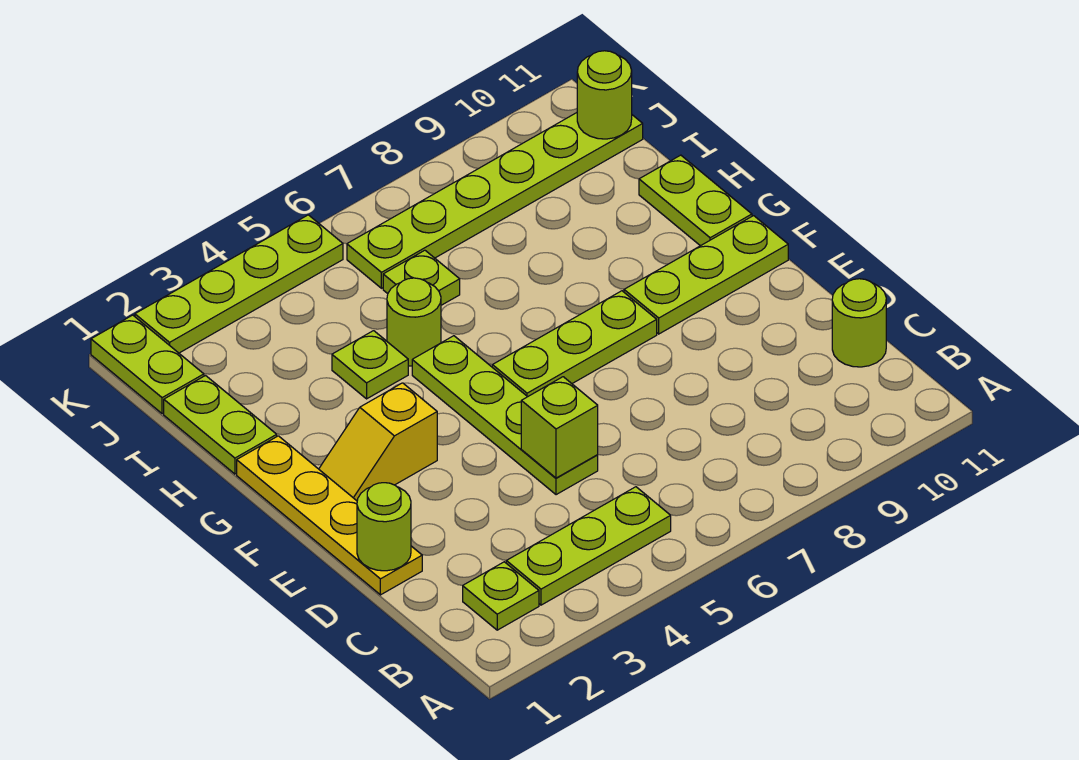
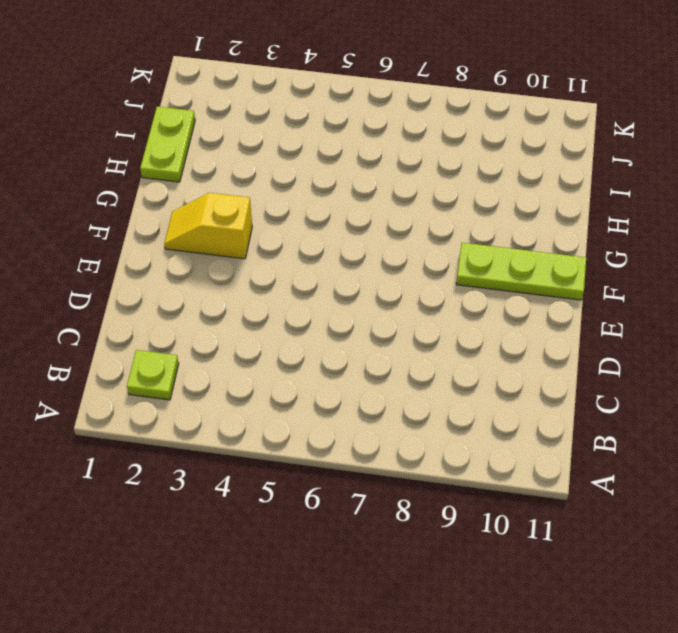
none -> lime plate B3:B5 level 1
none -> lime round brick C11 level 1
none -> yellow plate D1:G1 level 1

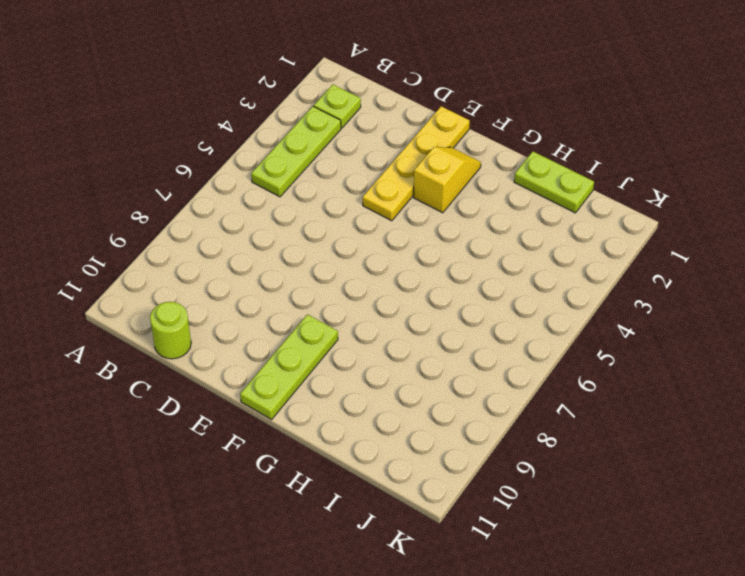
yellow plate E1:E4 level 1 -> yellow plate D1:G1 level 1
none -> lime plate D5:G5 level 1
none -> lime plate F6:F8 level 1
none -> lime plate G11:H11 level 1

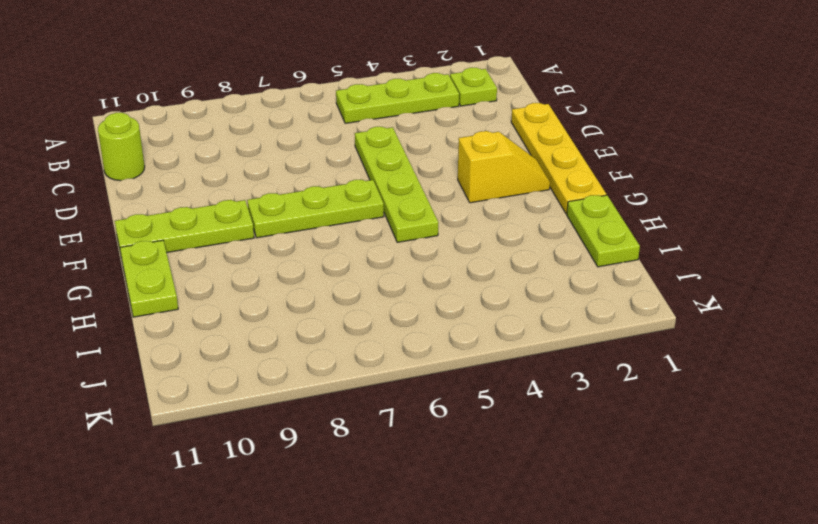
none -> lime plate H4 level 1
none -> lime round brick H5 level 1
none -> lime plate I6 level 1

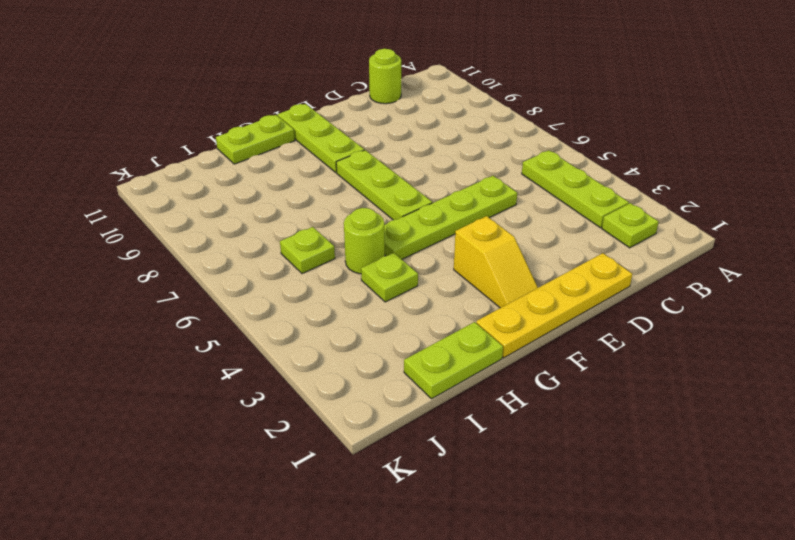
none -> lime plate J1:K1 level 1
none -> lime plate J6:J11 level 1
none -> lime plate K2:K5 level 1

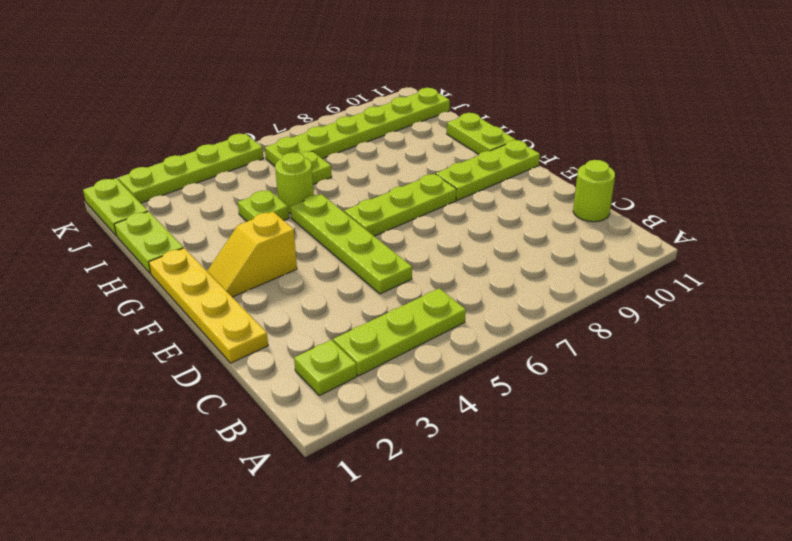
none -> lime round brick D1 level 2
none -> lime brick D5 level 2
none -> lime round brick J11 level 2

